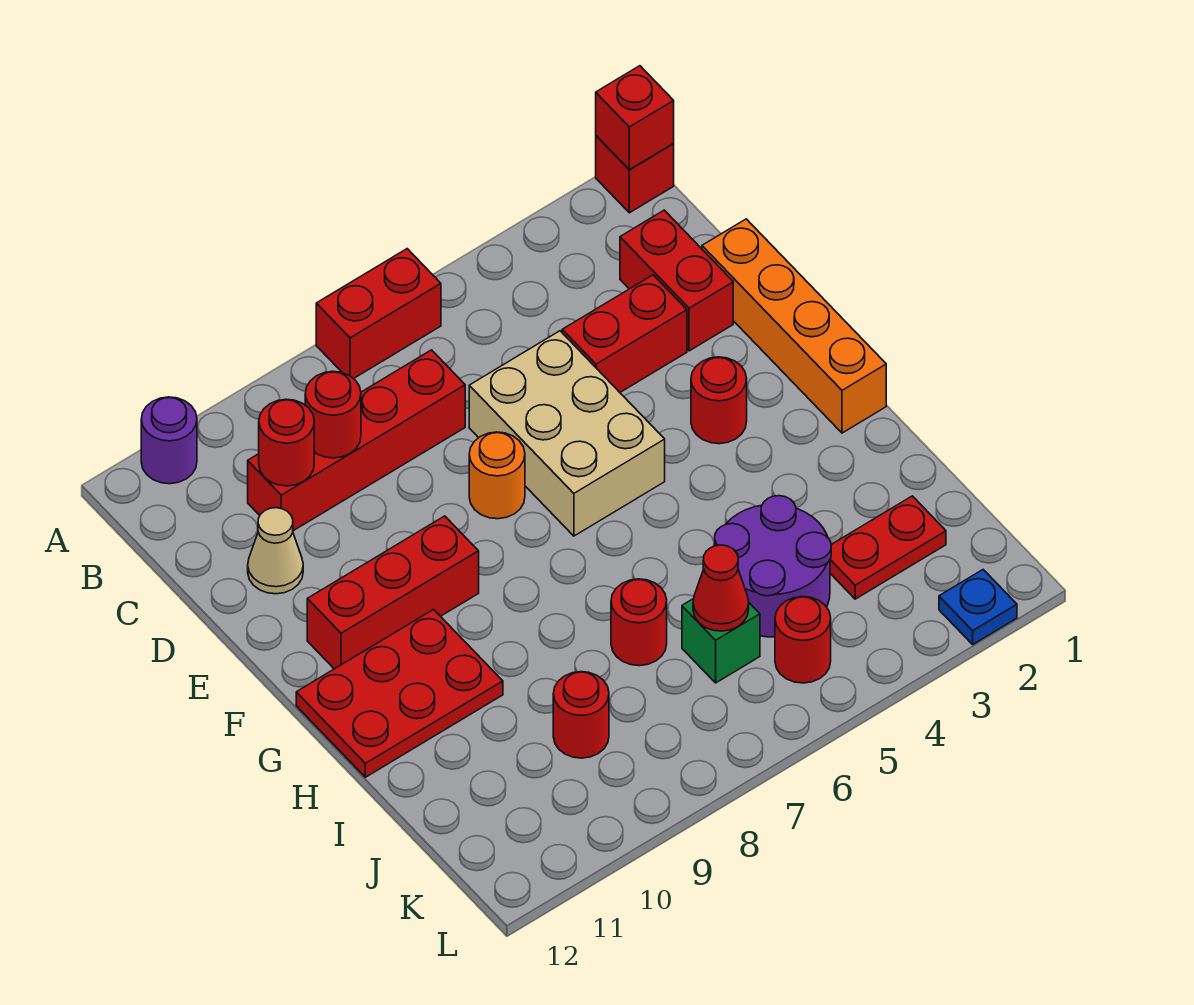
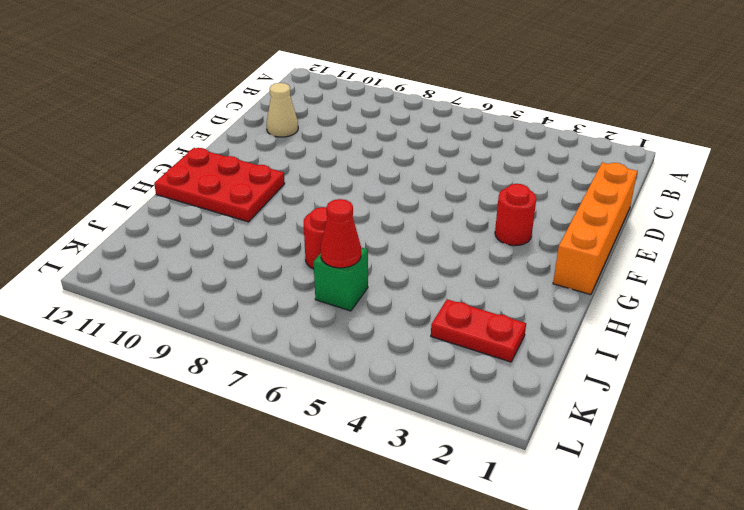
none -> red brick A1 level 1
none -> red brick A6:A7 level 1
none -> purple round brick A11 level 1

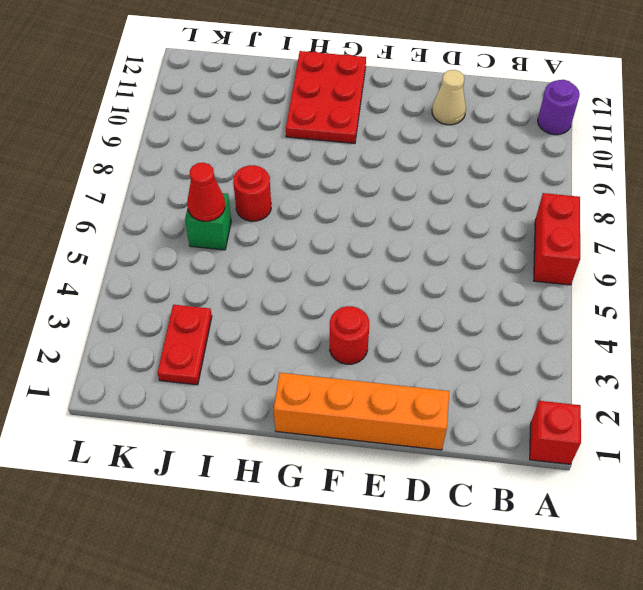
none -> red brick C2:D2 level 1
none -> red brick C7:C10 level 1
none -> red brick D3:D4 level 1

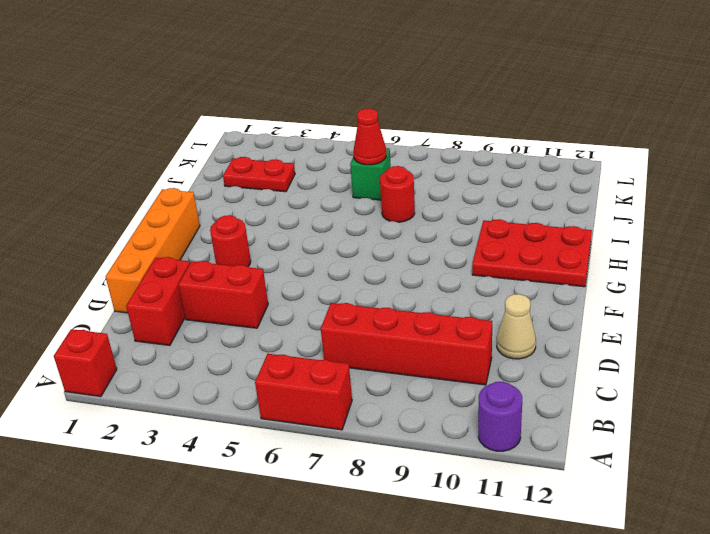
none -> tan brick D5:F6 level 1
none -> orange round brick E7 level 1
none -> red brick F9:F11 level 1

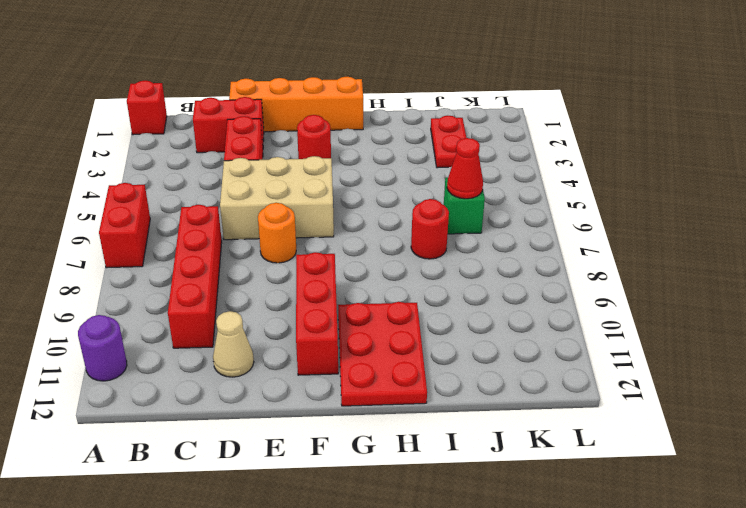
none -> purple round brick I4:J5 level 1
none -> red round brick J9 level 1
none -> red round brick K5 level 1

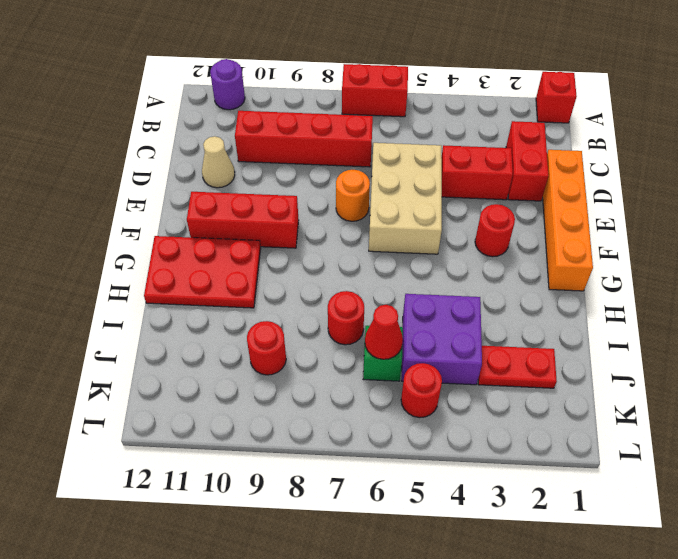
purple brick I4:J5 level 1 -> purple round brick I4:J5 level 1
none -> blue plate L2 level 1
none -> red brick A1 level 2
none -> red round brick C9 level 2

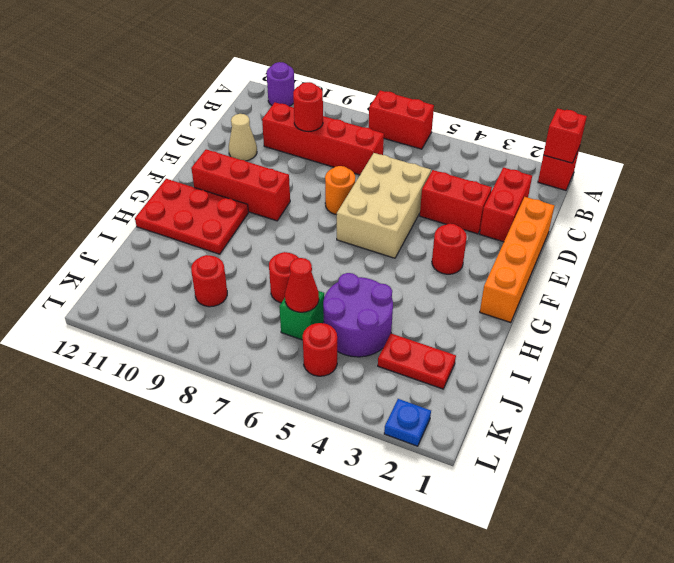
none -> red round brick C10 level 2

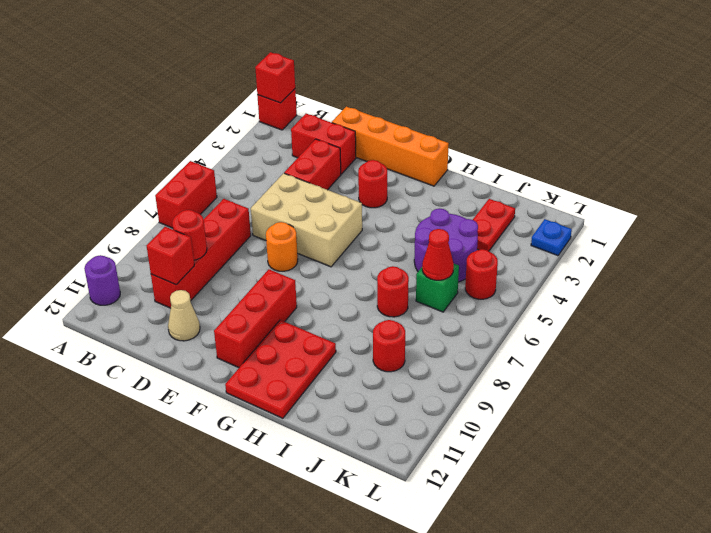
red brick C10 level 2 -> red round brick C10 level 2

